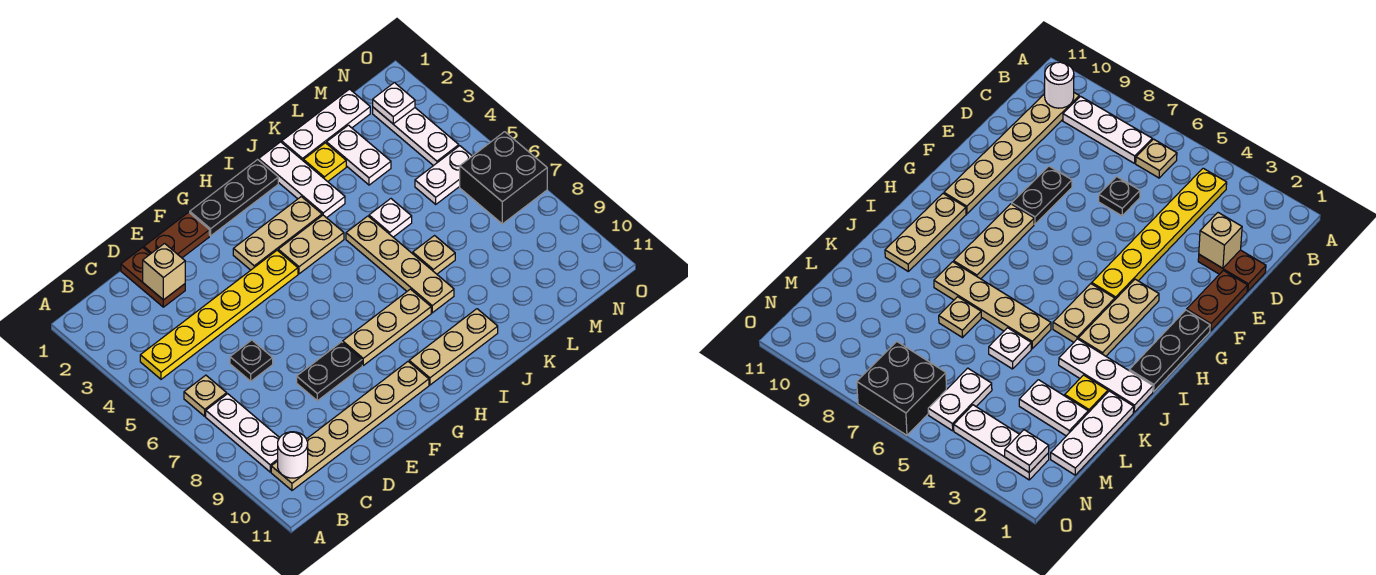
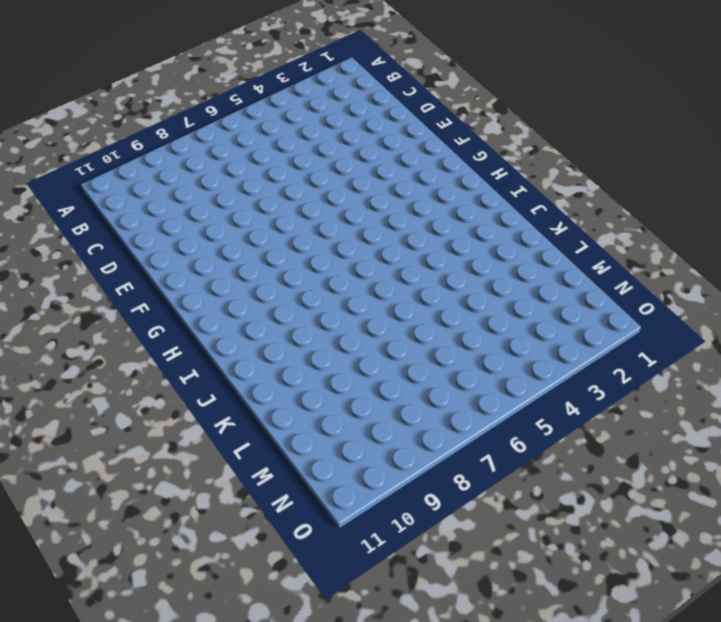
none -> yellow plate B4:G4 level 1
none -> tan plate B6 level 1
none -> white plate B7:B9 level 1

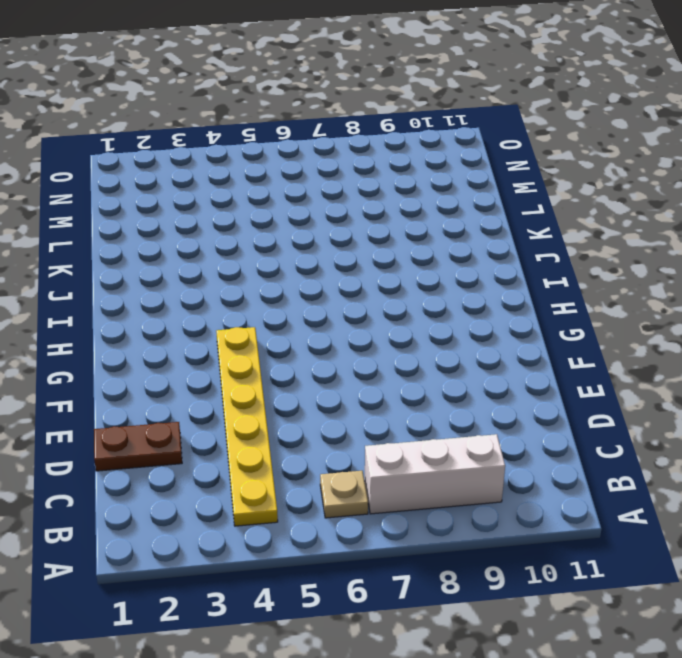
white brick B7:B9 level 1 -> white plate B7:B9 level 1
none -> tan plate B10:G10 level 1
none -> black plate D6 level 1
none -> brown plate E1:F1 level 1

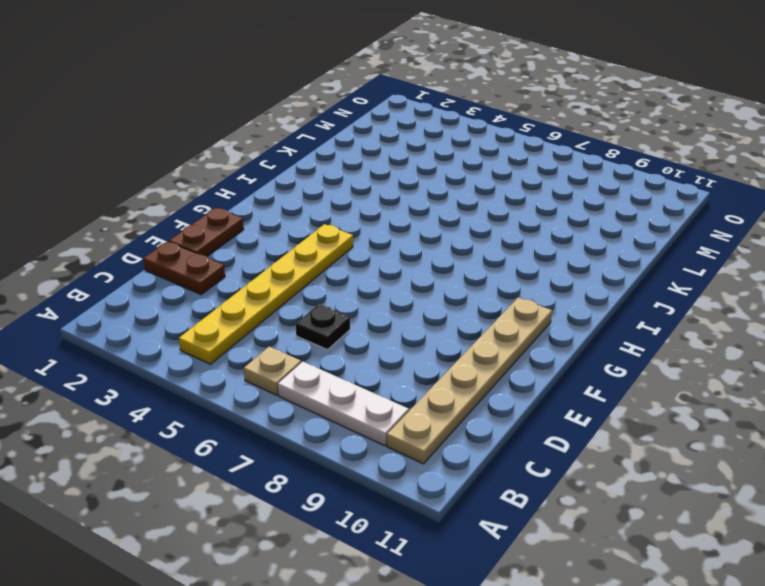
none -> black plate E8:F8 level 1
none -> black plate G1:I1 level 1
none -> tan plate G3:I3 level 1

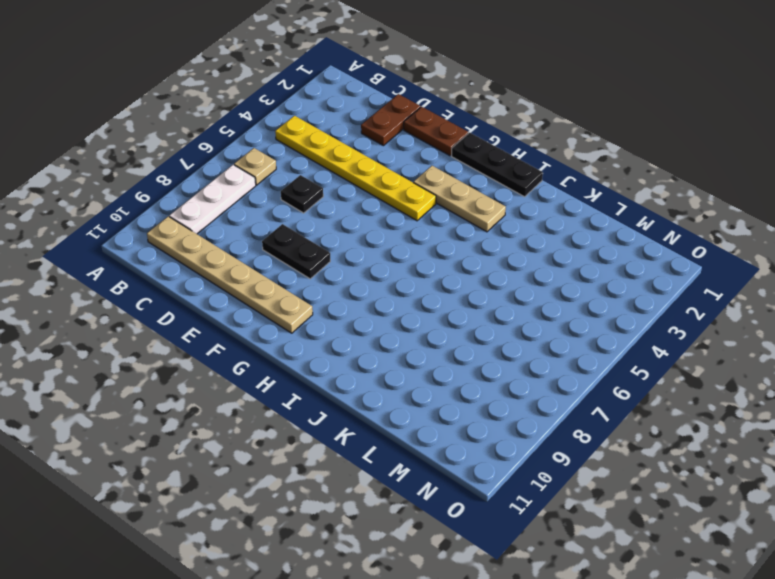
none -> tan plate G8:I8 level 1
none -> tan plate H4:I4 level 1
none -> tan plate H10:J10 level 1

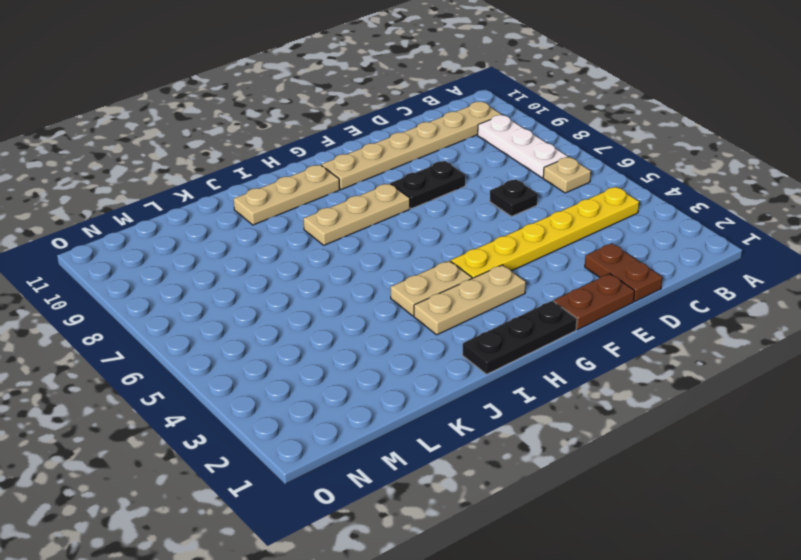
none -> white plate J1:J3 level 1
none -> tan plate J5:J8 level 1
none -> white plate K1:M1 level 1

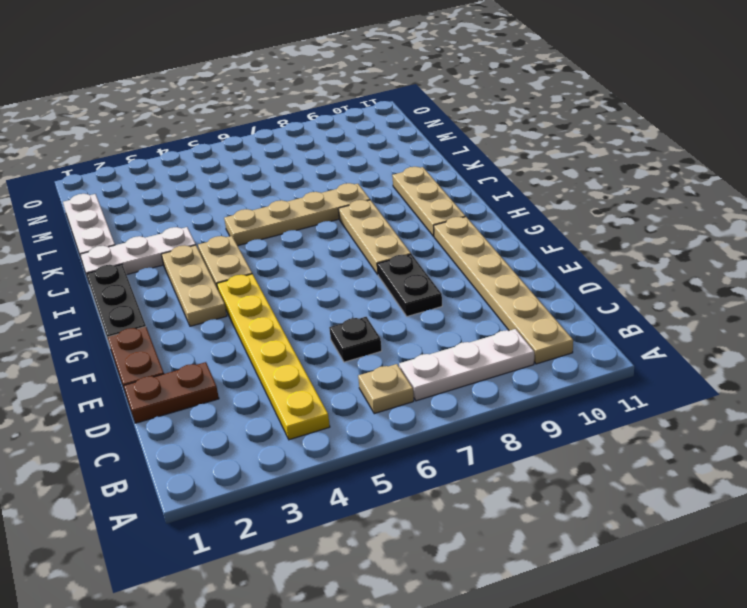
none -> yellow plate K2 level 1
none -> white plate K5 level 1
none -> tan plate K7 level 1

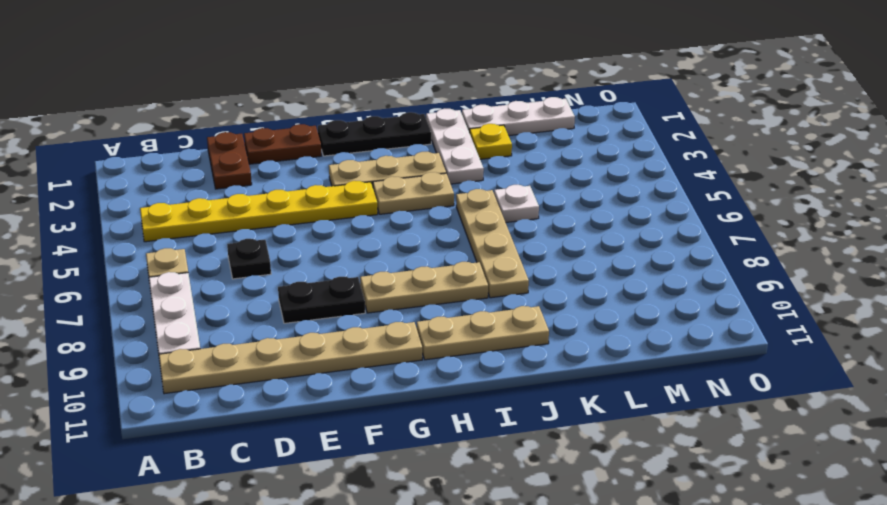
none -> tan plate K7 level 1
none -> white plate L2:L3 level 1
none -> white plate M5:N5 level 1

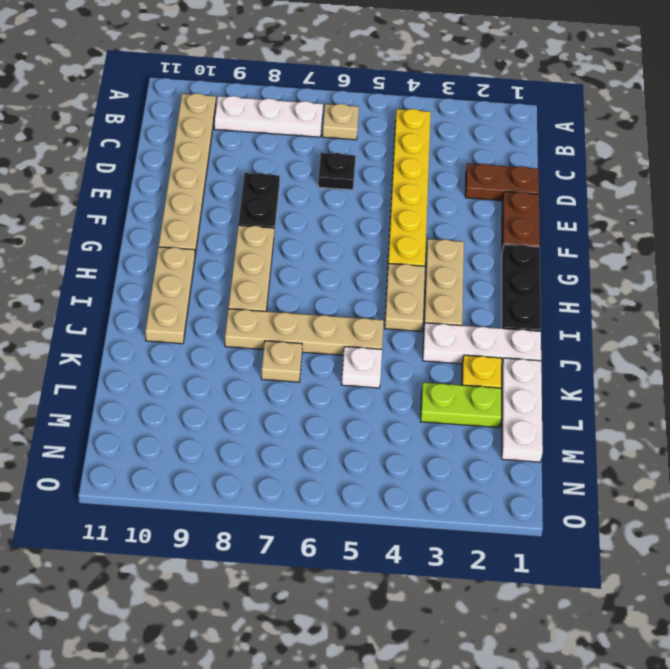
lime plate L2:L3 level 1 -> white plate L2:L3 level 1
none -> white plate M5:N5 level 1
none -> white plate N2:N4 level 1
none -> black brick N6:O7 level 1

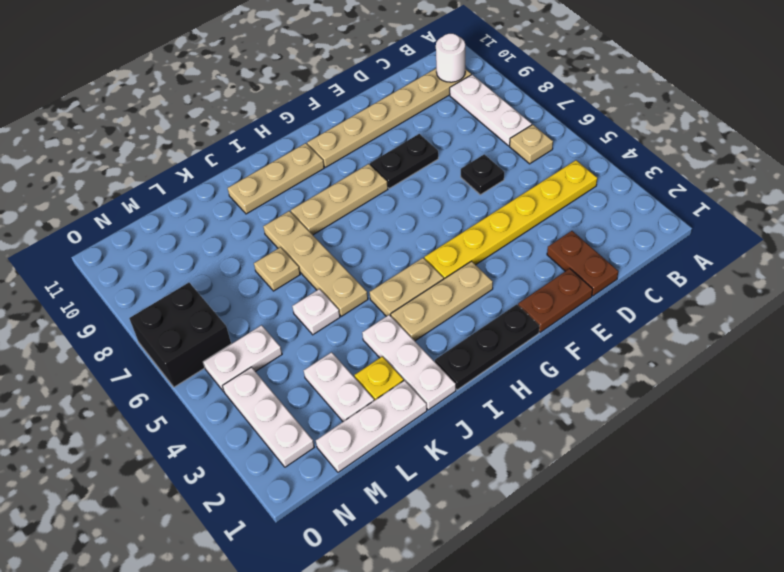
none -> tan brick D2 level 2
none -> white plate N2 level 2

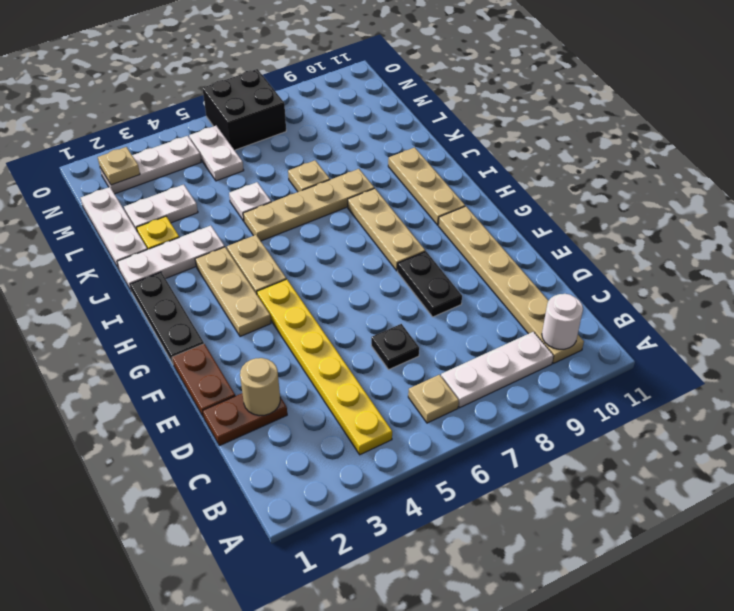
tan round brick D2 level 2 -> tan brick D2 level 2
tan plate N2 level 2 -> white plate N2 level 2

